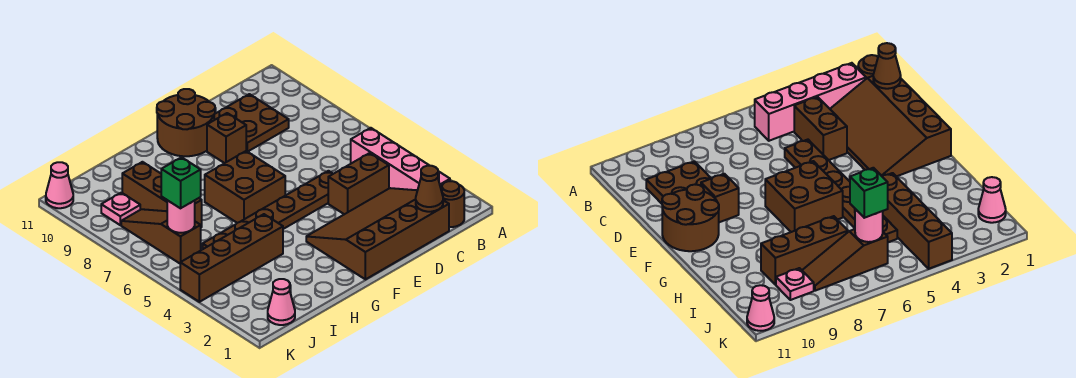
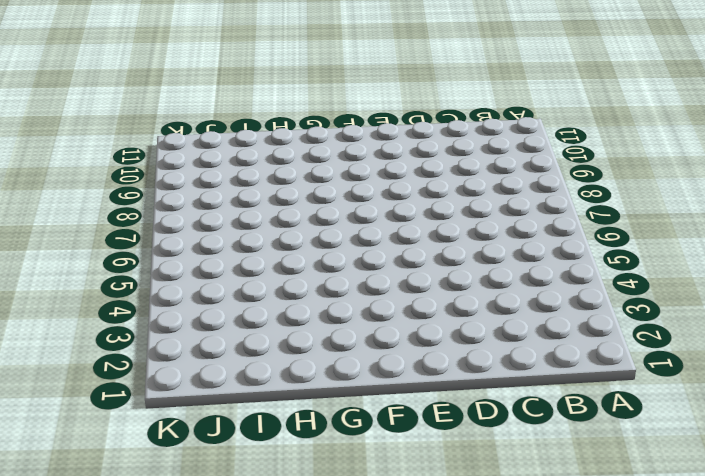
none -> brown round brick B1 level 1
none -> pink brick B2:B5 level 1
none -> brown slope C1:F3 level 1 top 1

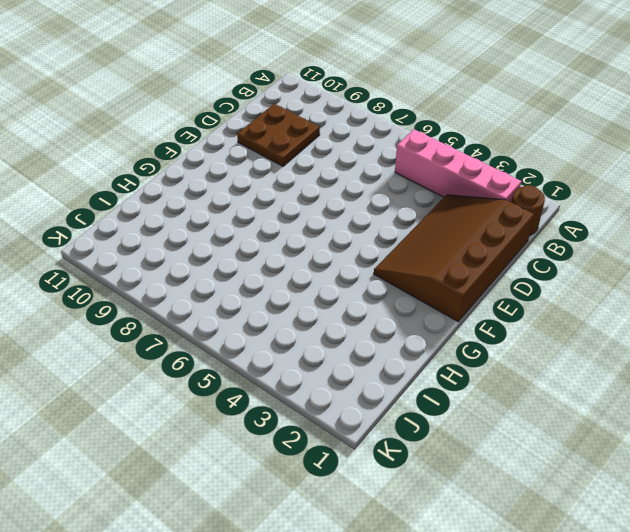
none -> brown brick C4:D4 level 1
none -> brown plate D5:I5 level 1
none -> brown brick E9 level 1

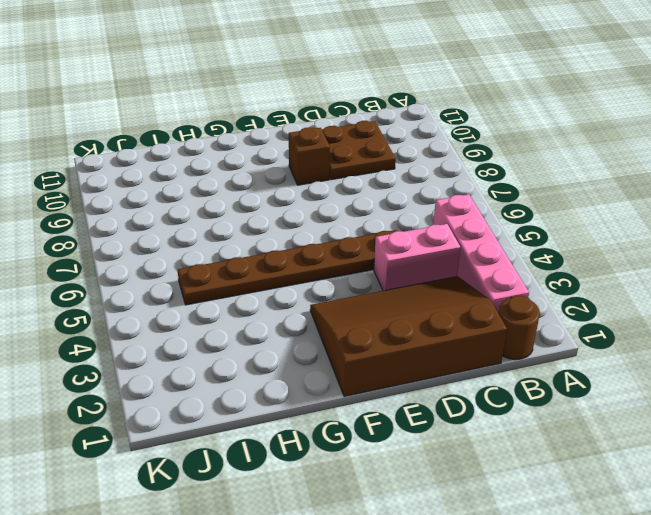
pink brick C4:D4 level 1 -> brown brick C4:D4 level 1
none -> brown round brick E10:F11 level 1
none -> brown brick F6:G7 level 1
none -> brown brick H4:K4 level 1

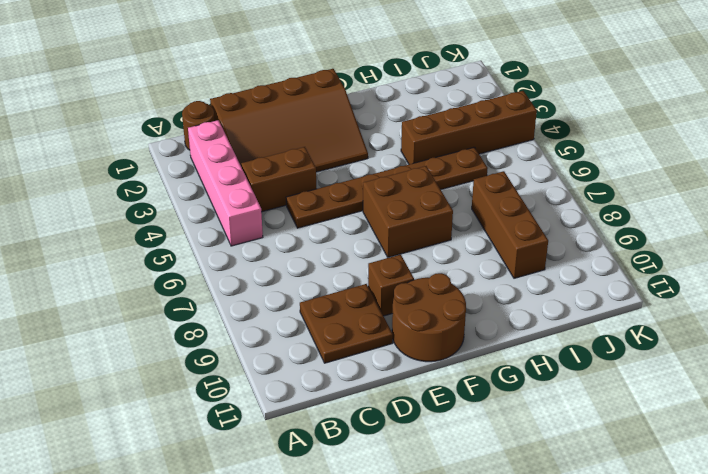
none -> pink cone J1 level 1
none -> brown slope J6:J8 level 1 top 6
none -> pink plate J9 level 1

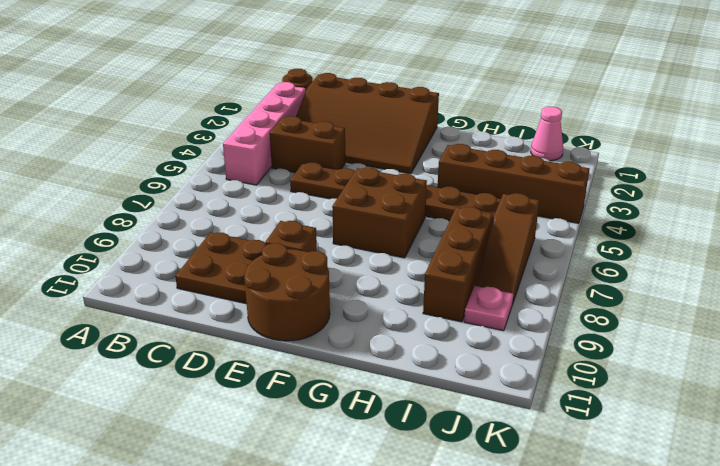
none -> pink cone K11 level 1
none -> brown cone C1 level 2
none -> pink round brick J6 level 2

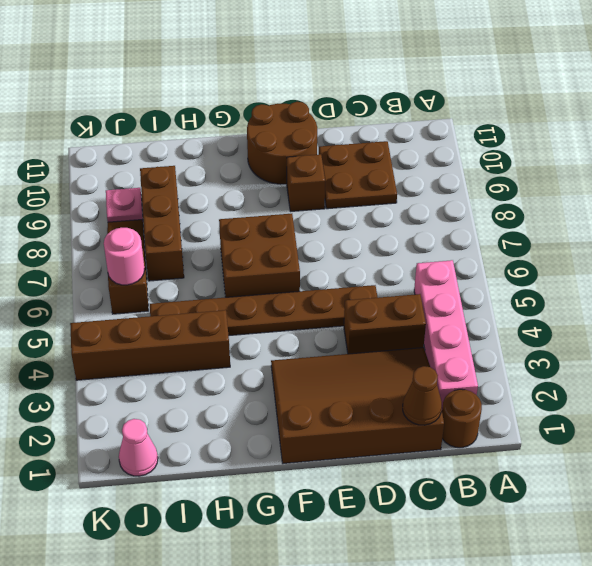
none -> pink cone K11 level 1
none -> green brick J6 level 3

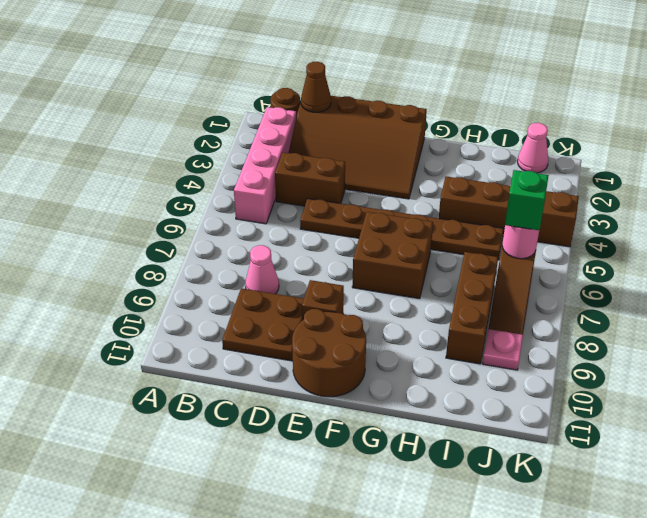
pink cone C8 level 1 -> pink cone K11 level 1

